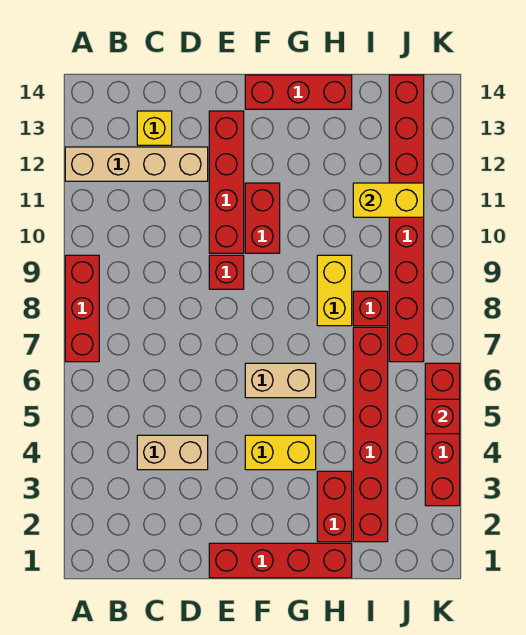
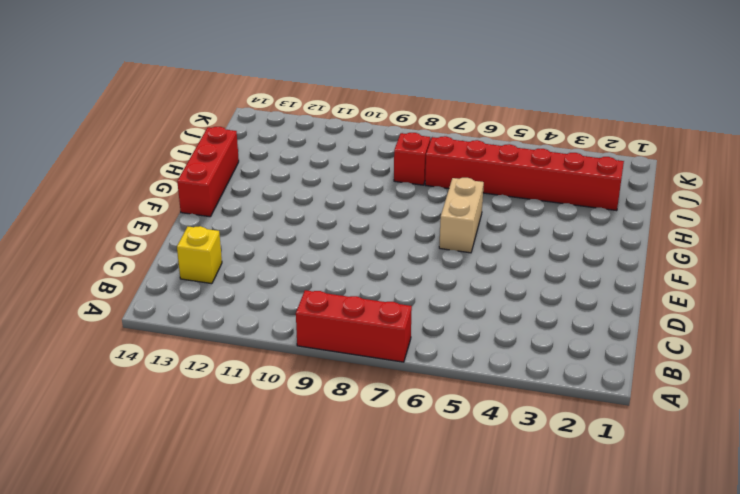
none -> tan brick A12:D12 level 1
none -> tan brick C4:D4 level 1
none -> red brick E1:H1 level 1

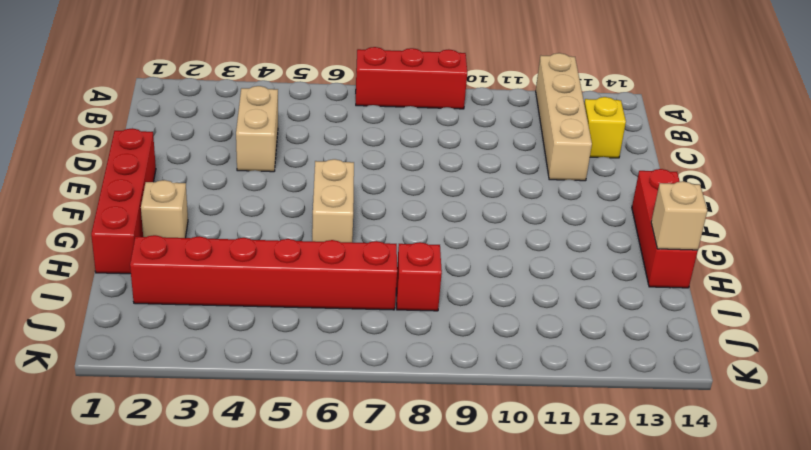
tan brick G2 level 1 -> none
tan brick H14 level 2 -> none
none -> red brick E9 level 1
none -> red brick E10:E13 level 1
none -> yellow brick F4:G4 level 1

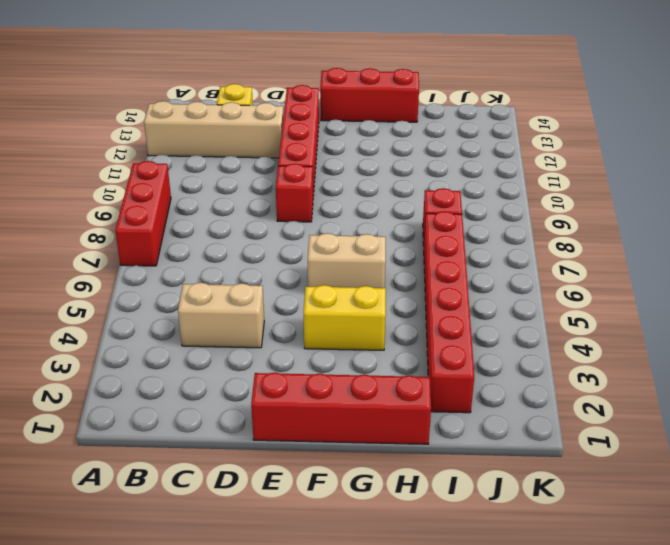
none -> red brick F10:F11 level 1
none -> red brick H2:H3 level 1
none -> yellow brick H8:H9 level 1

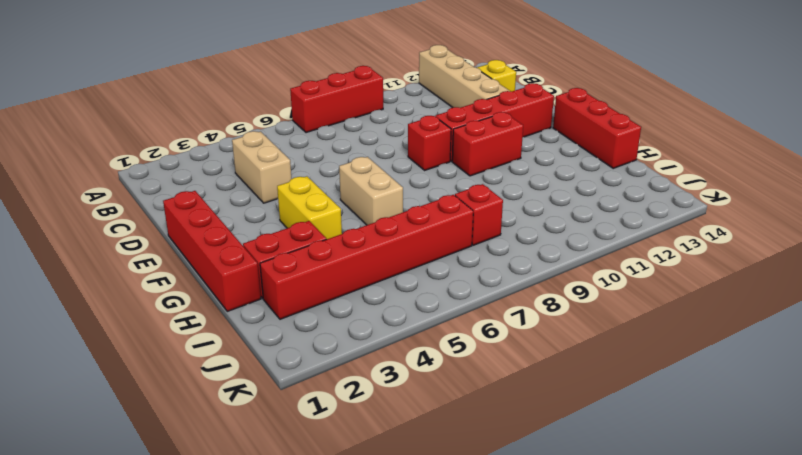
none -> yellow brick H8:H9 level 1
none -> red brick J7:J14 level 1
none -> red brick K3:K6 level 1

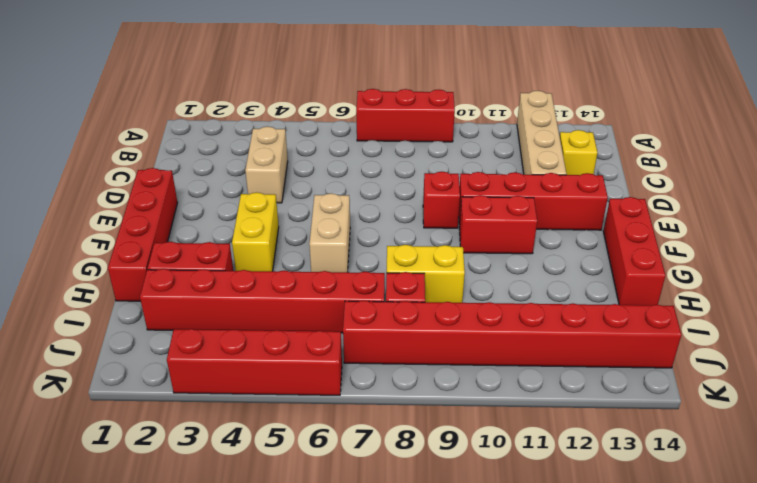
none -> yellow brick I11:J11 level 2
none -> red brick K5 level 2

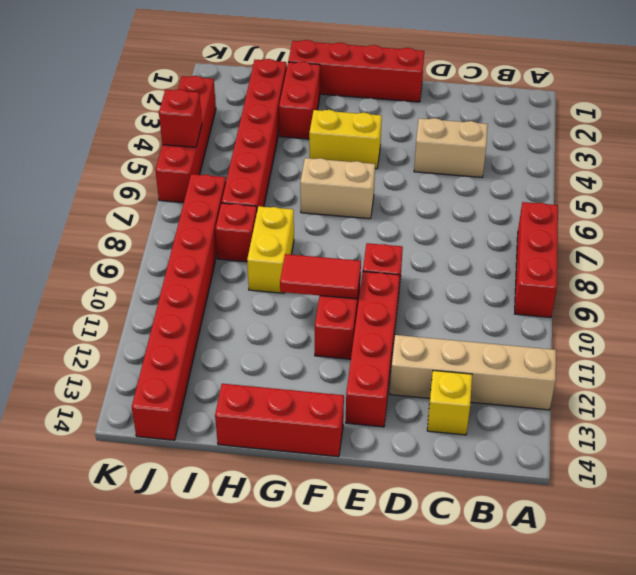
red tile F10:G10 level 2 -> none
none -> yellow brick I11:J11 level 2

